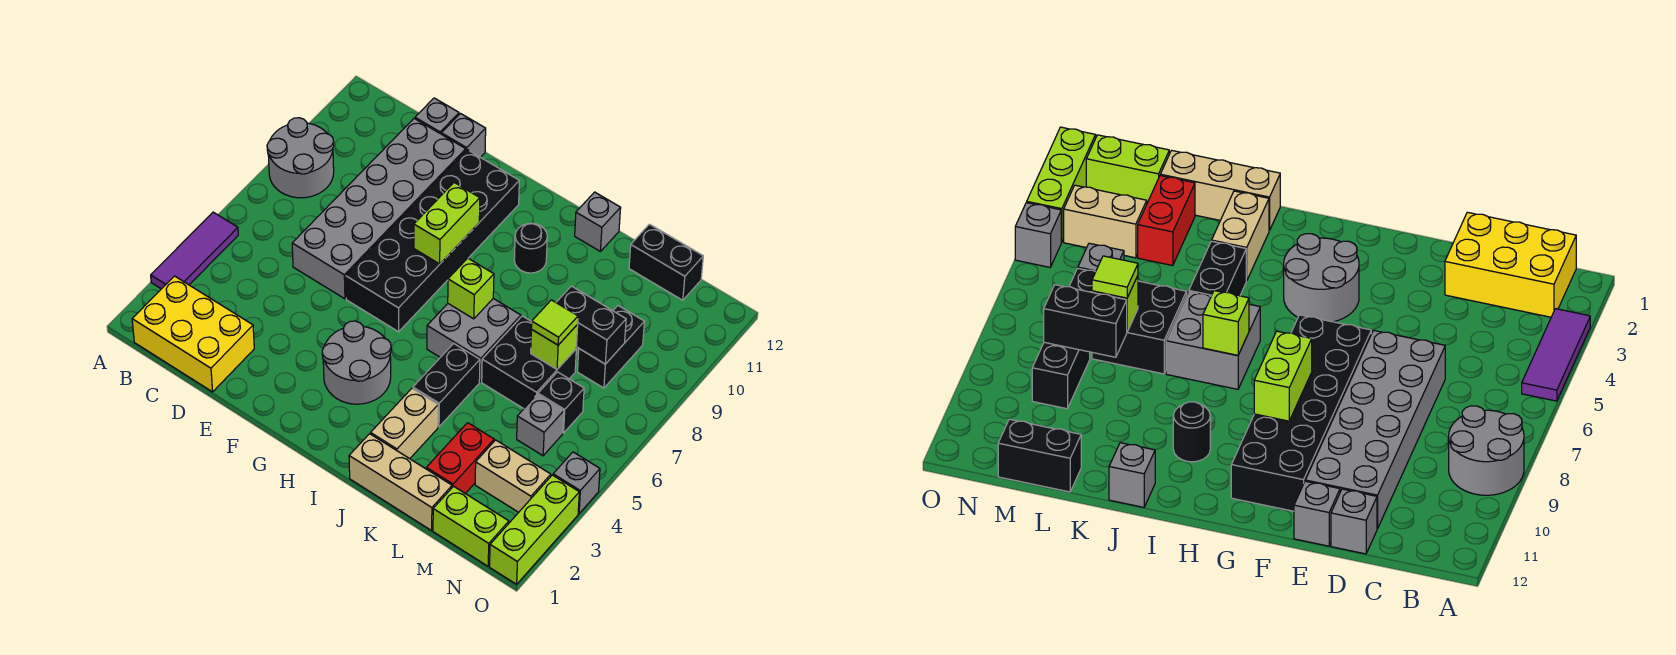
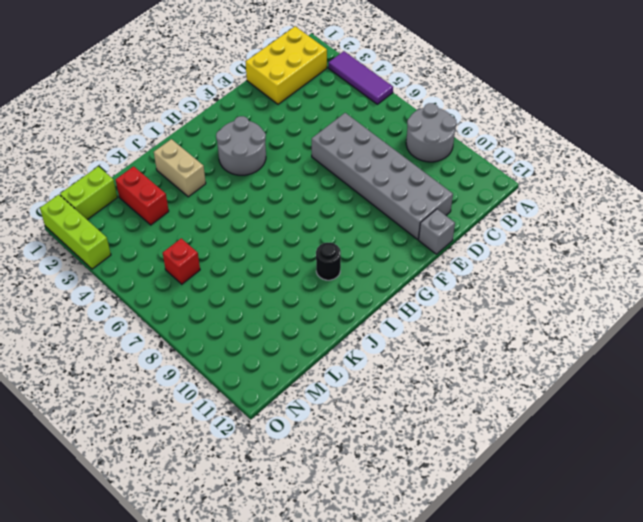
red brick M6 level 1 -> black brick M6 level 1
none -> grey brick D12 level 1
none -> black brick F6:G11 level 1
none -> grey brick I6:J7 level 1

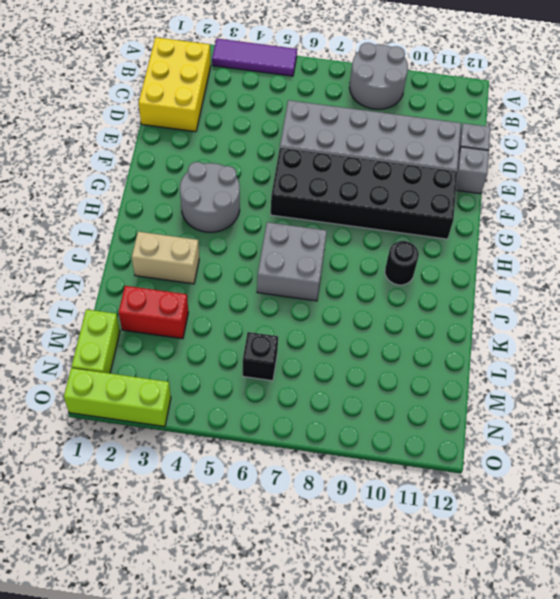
none -> tan brick J1:L1 level 1
none -> black brick J4:J5 level 1
none -> grey brick J12 level 1

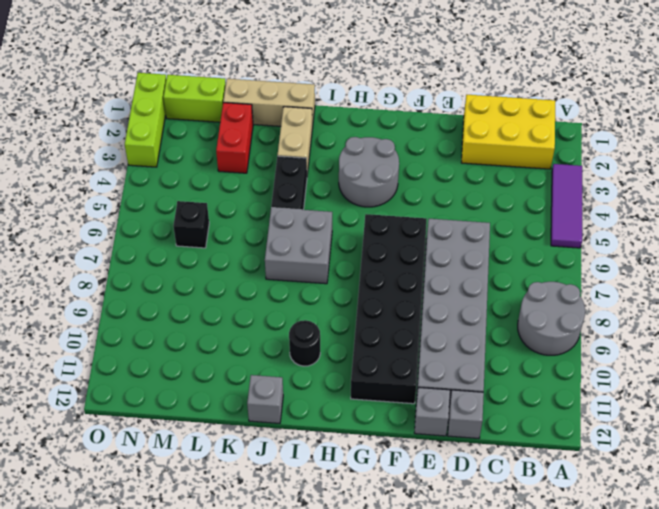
none -> black brick K6:L7 level 1
none -> black brick L12:M12 level 1
none -> tan brick M3:N3 level 1

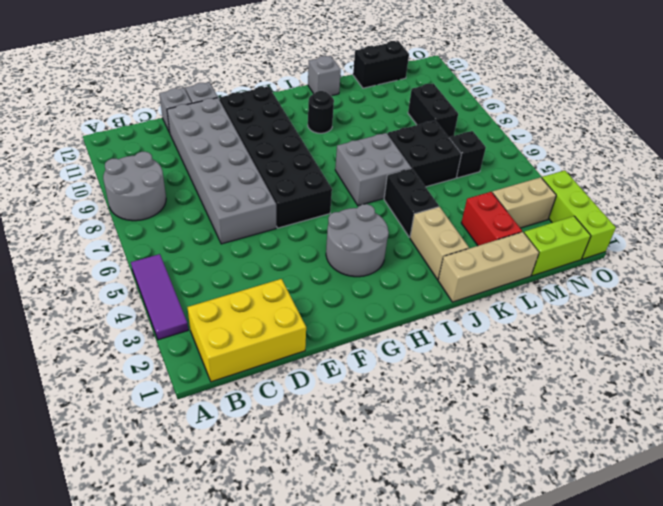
none -> grey brick M5 level 1
none -> grey brick O4 level 1
none -> lime brick G8:G9 level 2

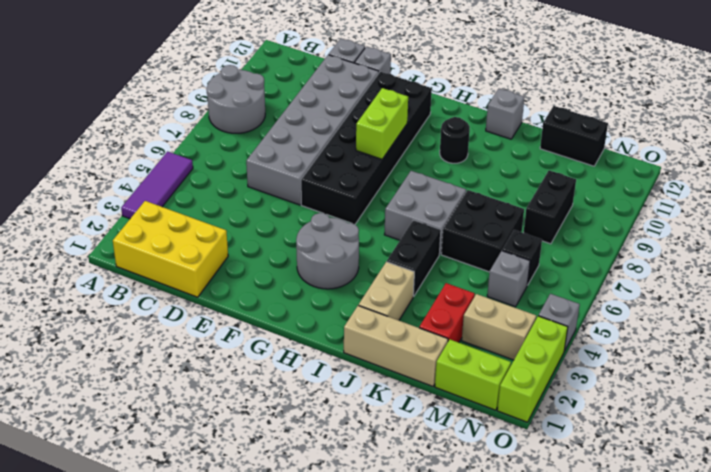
none -> lime brick I7 level 2
none -> lime brick L7 level 2
none -> black brick L8:M8 level 2

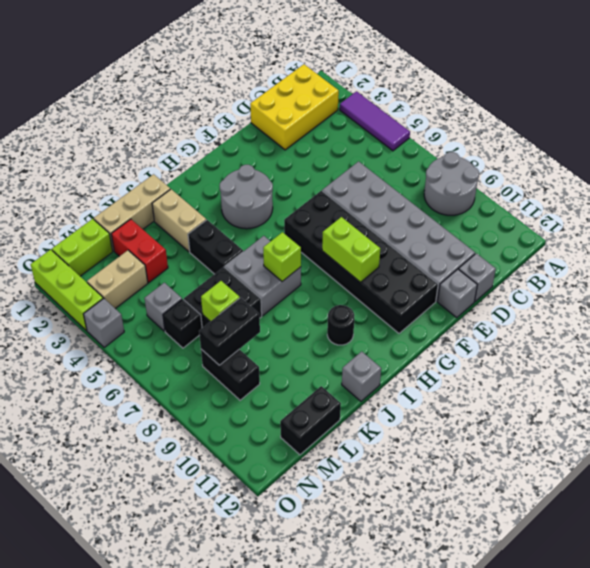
none -> lime tile L7 level 3

